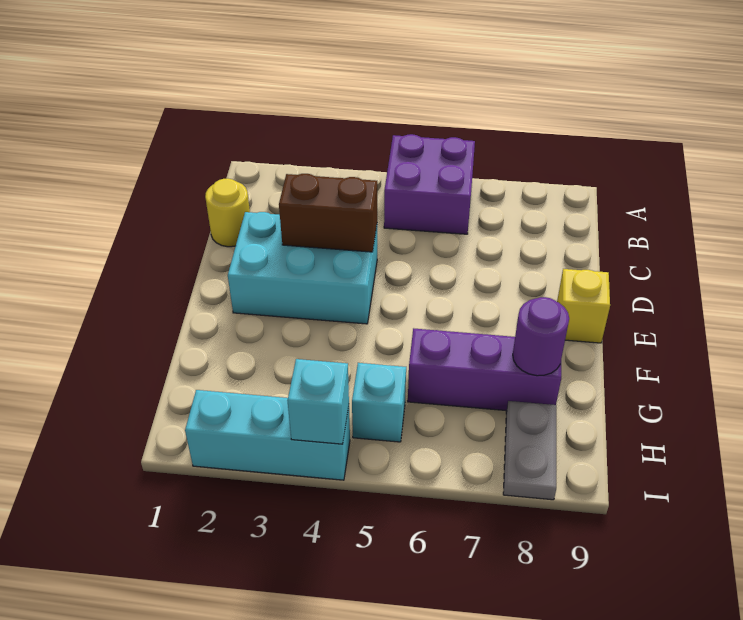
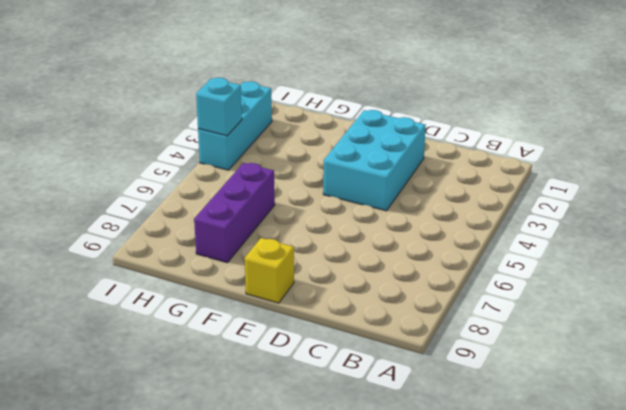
none -> purple brick A5:B6 level 1
none -> yellow round brick C1 level 1

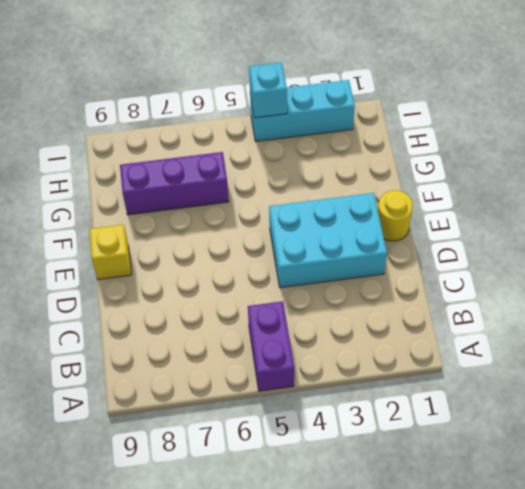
purple brick A5:B5 level 1 -> purple brick A5:B6 level 1
yellow round brick E1 level 1 -> yellow round brick C1 level 1
none -> cyan brick H5 level 1
none -> grey plate H8:I8 level 1

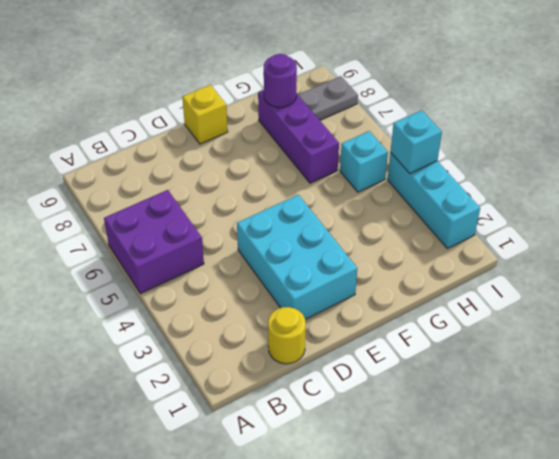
none -> brown brick D3:D4 level 2

